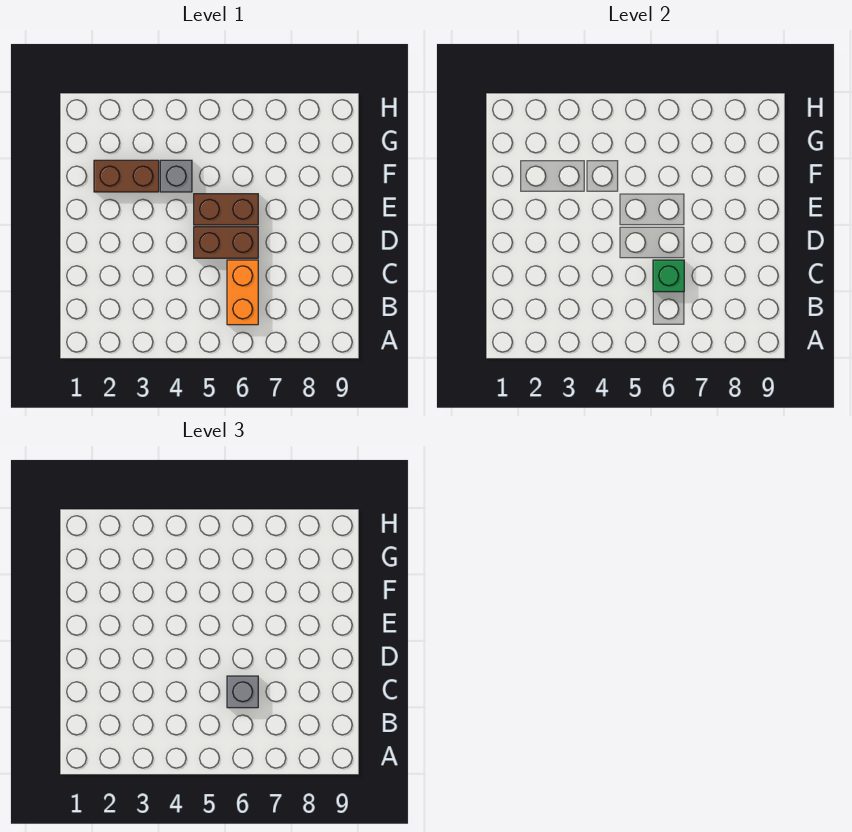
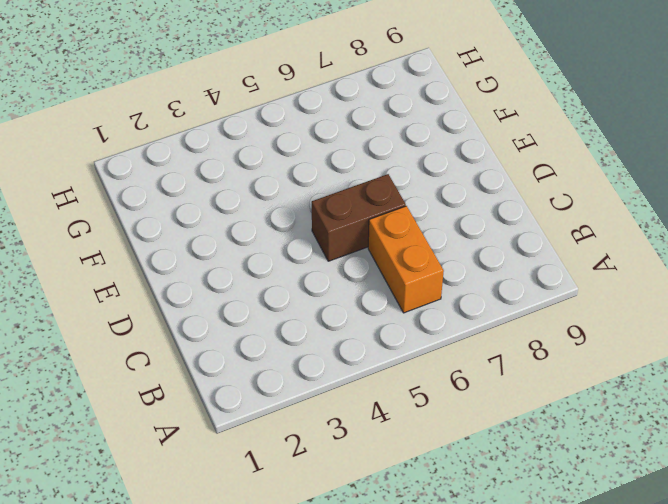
none -> brown brick E5:E6 level 1
none -> brown brick F2:F3 level 1

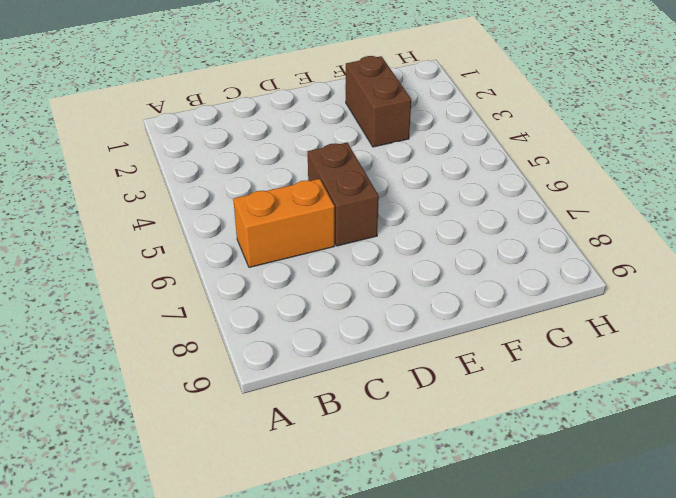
none -> brown brick E5:E6 level 1
none -> grey brick F4 level 1

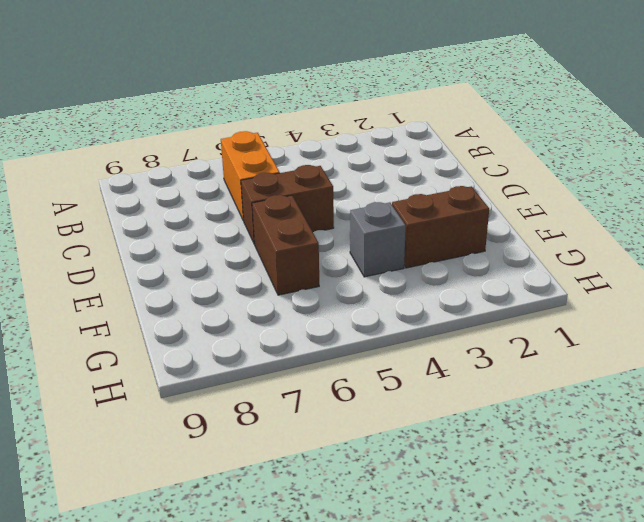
brown brick E6:F6 level 1 -> brown brick E5:E6 level 1
none -> green brick C6 level 2
none -> grey brick C6 level 3

